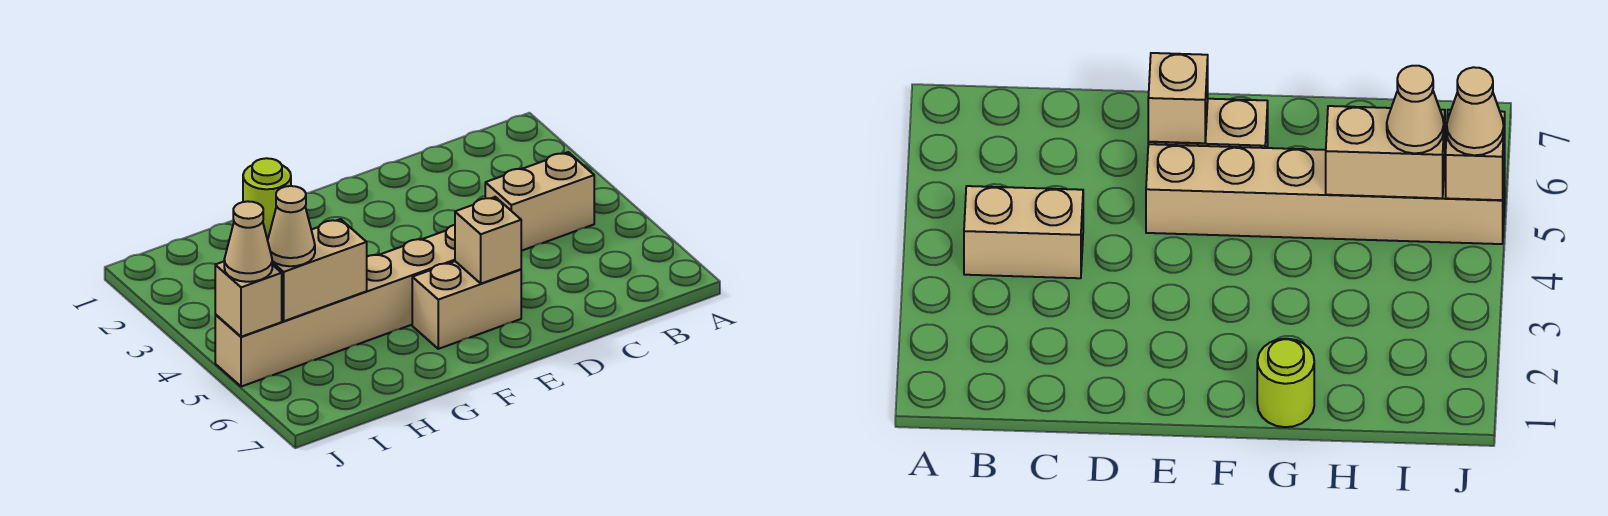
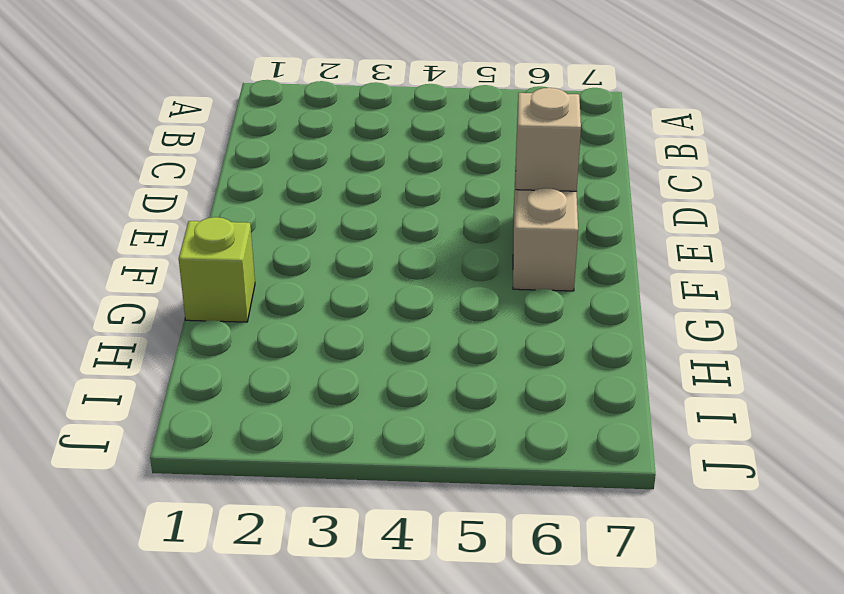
lime brick G1 level 1 -> lime round brick G1 level 1
none -> tan brick B4:C4 level 1
none -> tan brick E5:J5 level 1

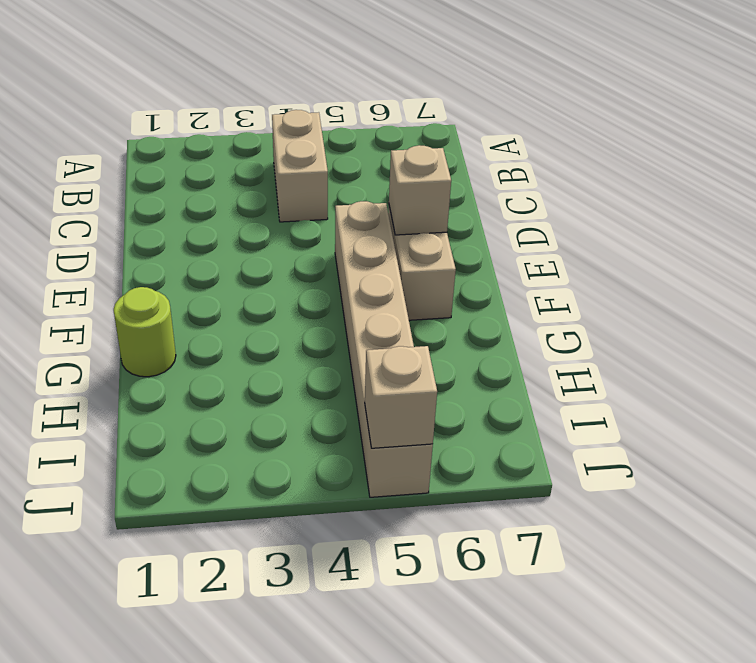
none -> tan brick H5:I5 level 2
none -> tan cone I5 level 3

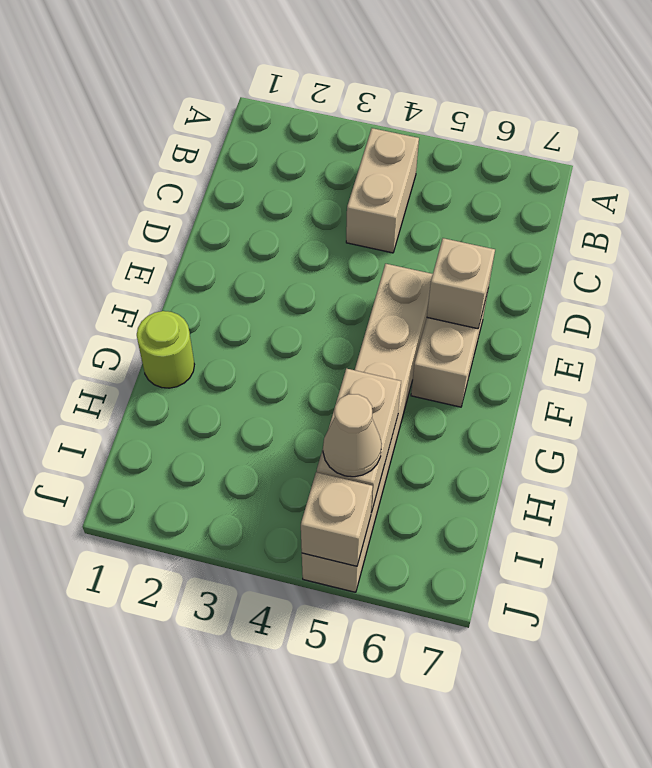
none -> tan cone J5 level 3

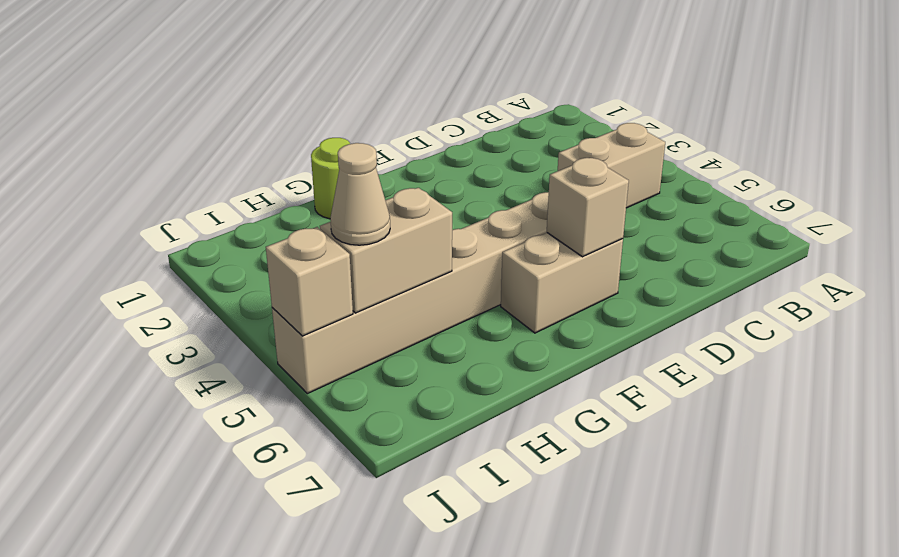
none -> tan cone J5 level 3

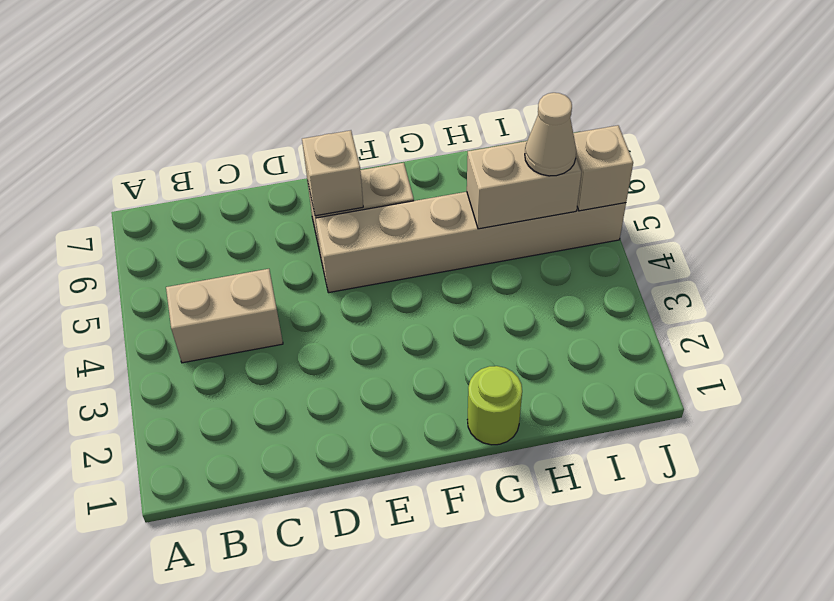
none -> tan cone J5 level 3

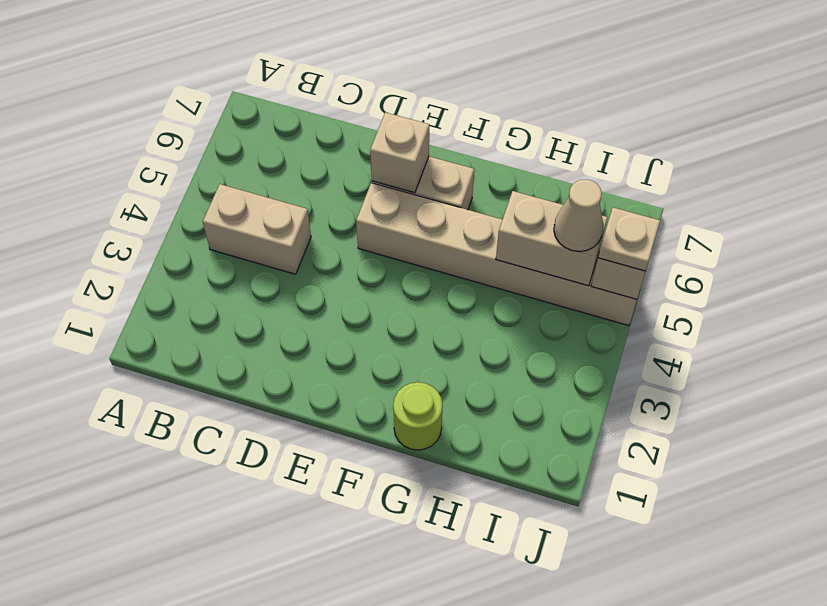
tan plate J5 level 3 -> tan cone J5 level 3

